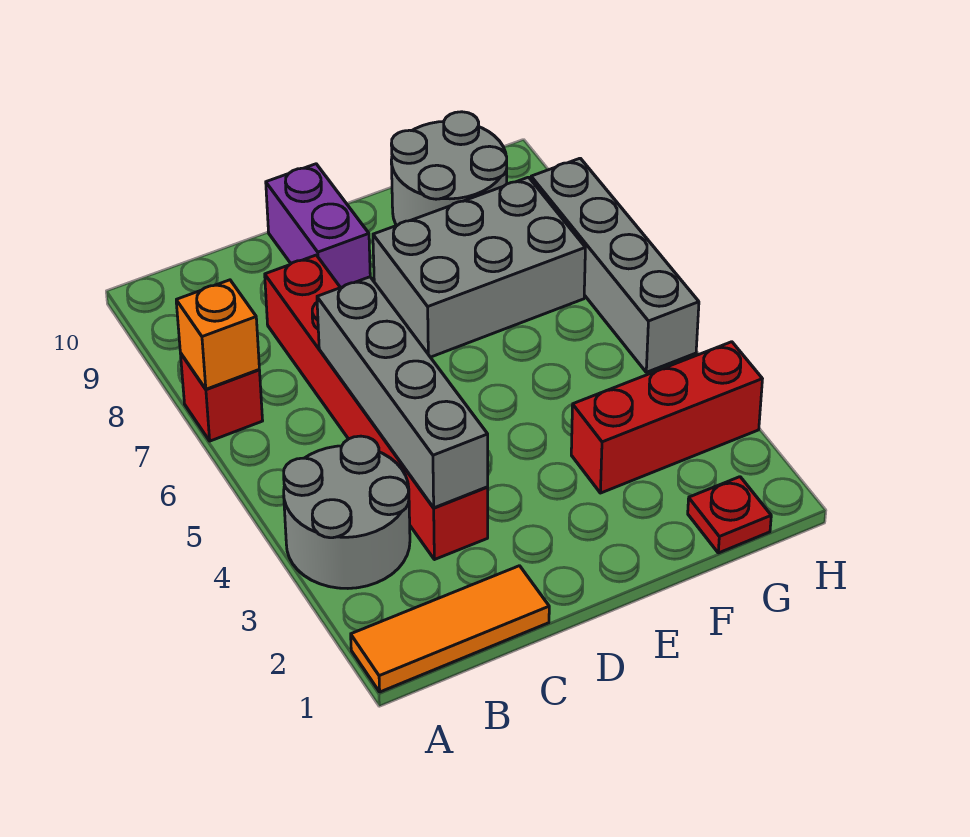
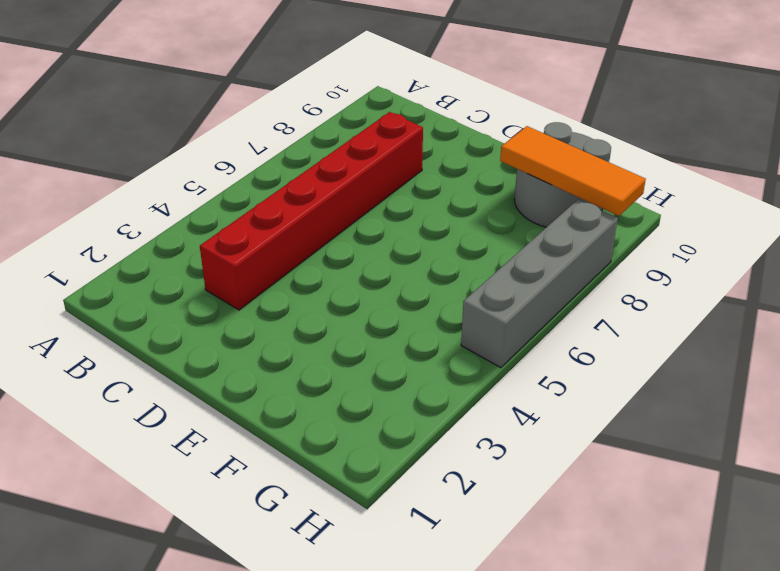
orange tile F9:H9 level 2 -> orange tile A1:C1 level 1
none -> grey round brick A3:B4 level 1
none -> red brick A7 level 1
none -> purple brick D9:D10 level 1

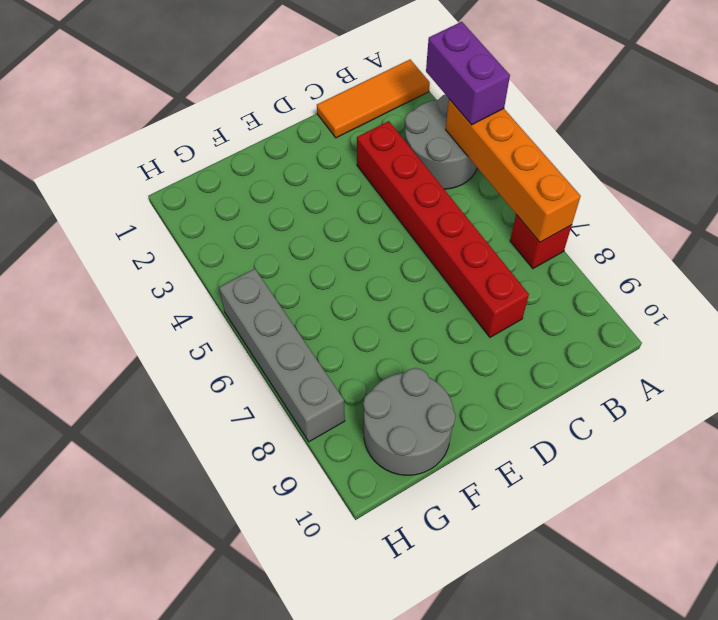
purple brick A3:A4 level 3 -> purple brick D9:D10 level 1
orange brick A4:A7 level 2 -> orange brick A7 level 2
none -> grey brick E7:G8 level 1
none -> red brick F3:H3 level 1
none -> red plate G1 level 1

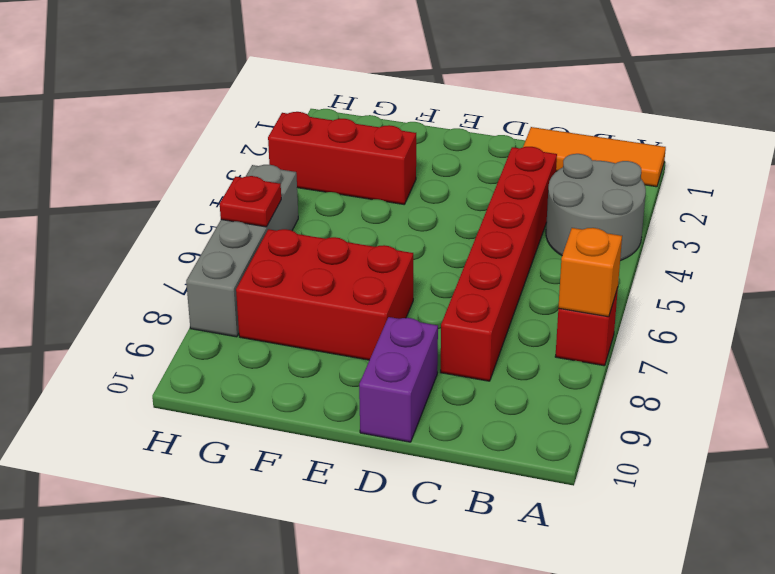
red brick E7:G8 level 1 -> grey brick E7:G8 level 1
red plate H6 level 2 -> red plate G1 level 1
none -> grey round brick F9:G10 level 1
none -> grey brick C3:C6 level 2

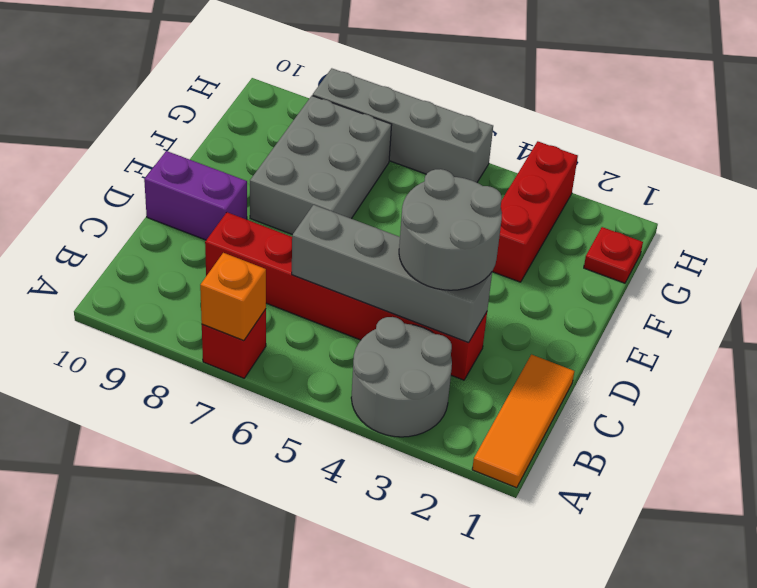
grey round brick C3:D4 level 3 -> grey round brick F9:G10 level 1

